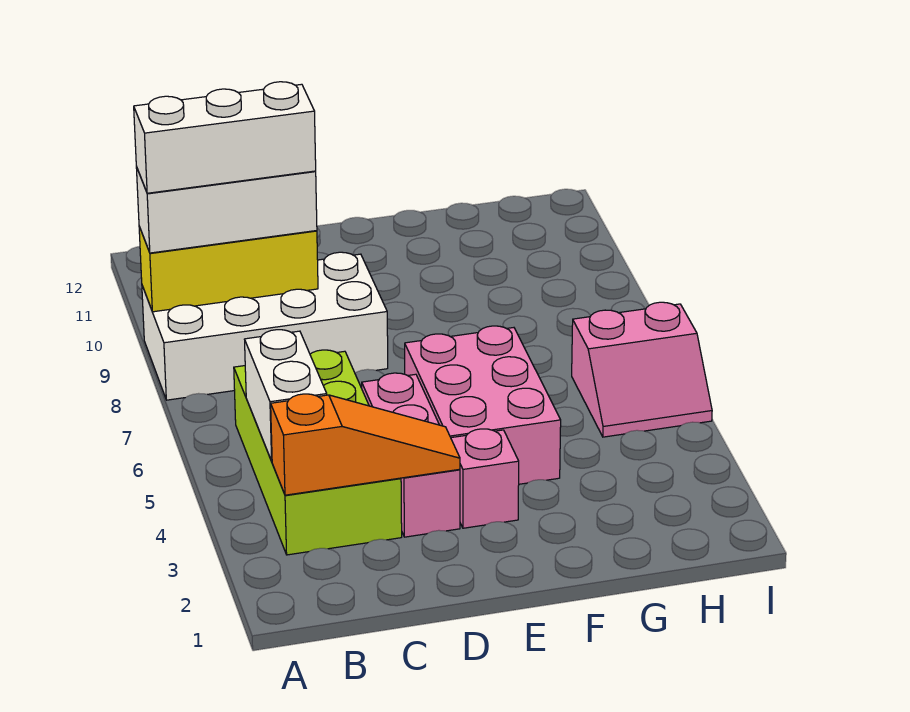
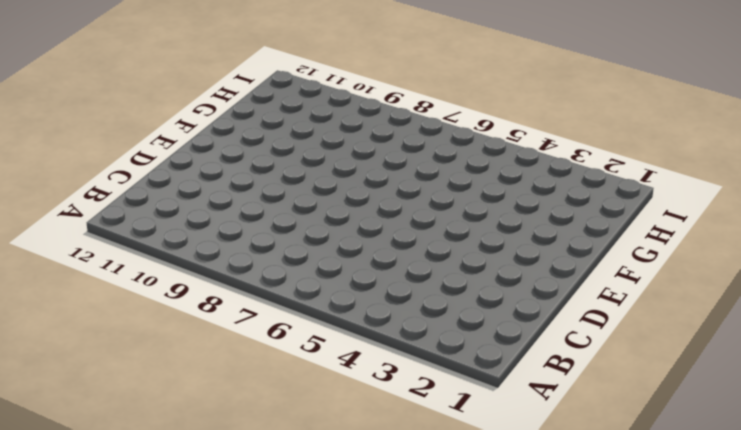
none -> white brick A8:D9 level 1
none -> lime brick B3:C6 level 1

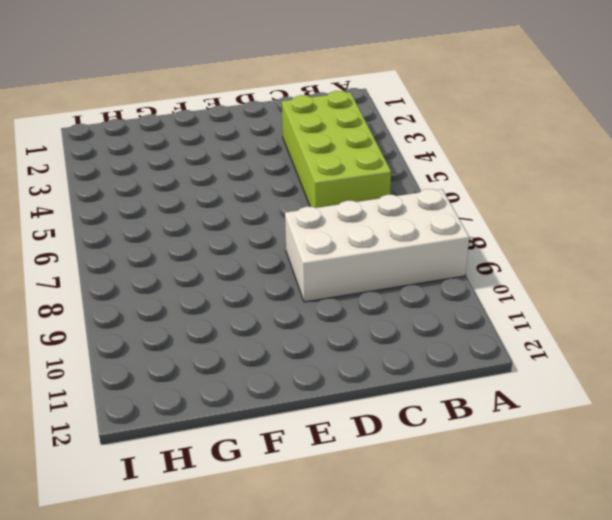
none -> pink brick D3:D5 level 1
none -> pink brick E3 level 1

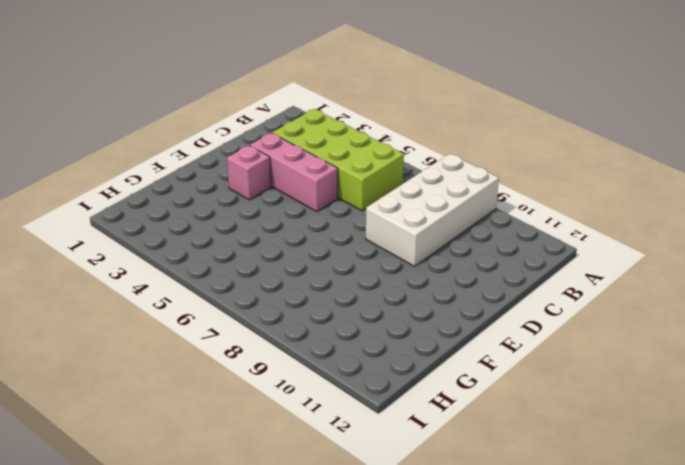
none -> pink brick E4:F6 level 1
none -> pink slope H5:I6 level 1 top 6

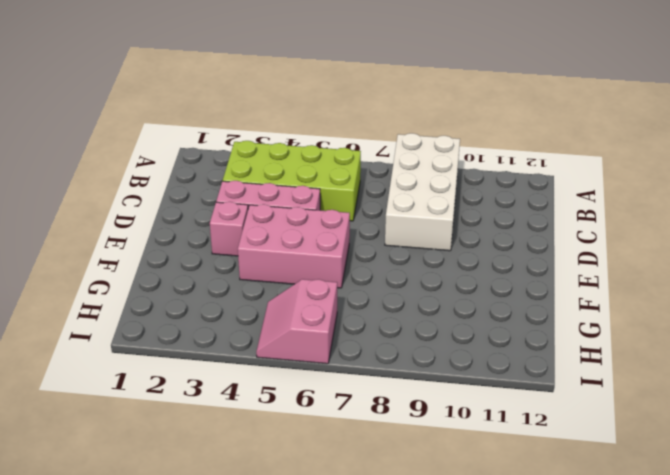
none -> yellow brick A9:C9 level 2
none -> orange slope B3:D3 level 2 top B

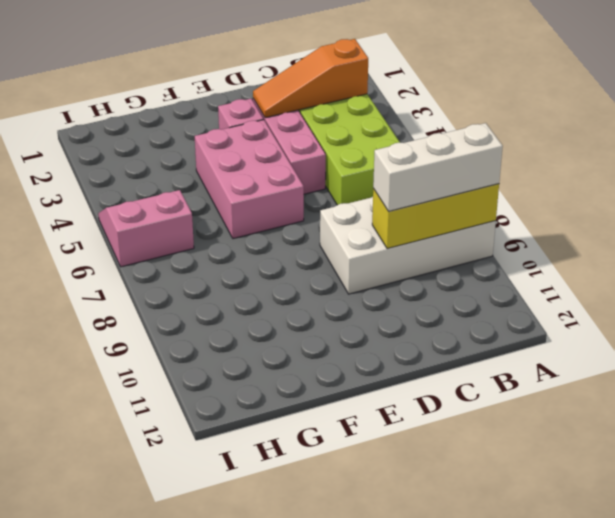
none -> white brick B4:B5 level 2
none -> white brick A9:C9 level 4

